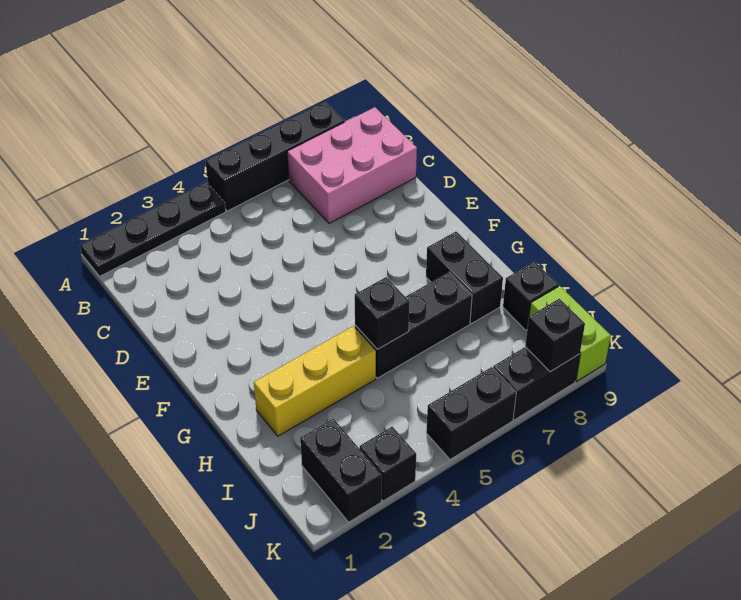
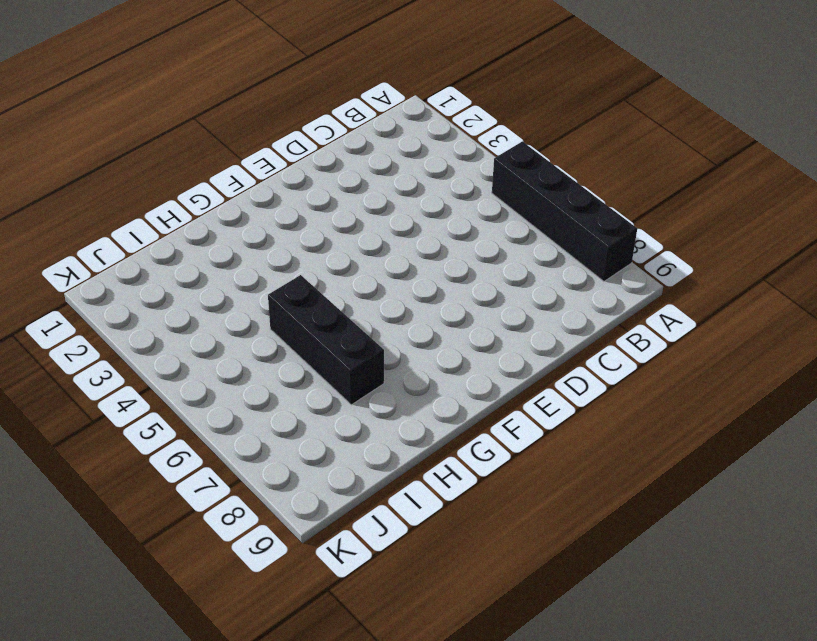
none -> black plate A1:A4 level 1
none -> pink brick B7:C9 level 1
none -> black brick G8:H8 level 1

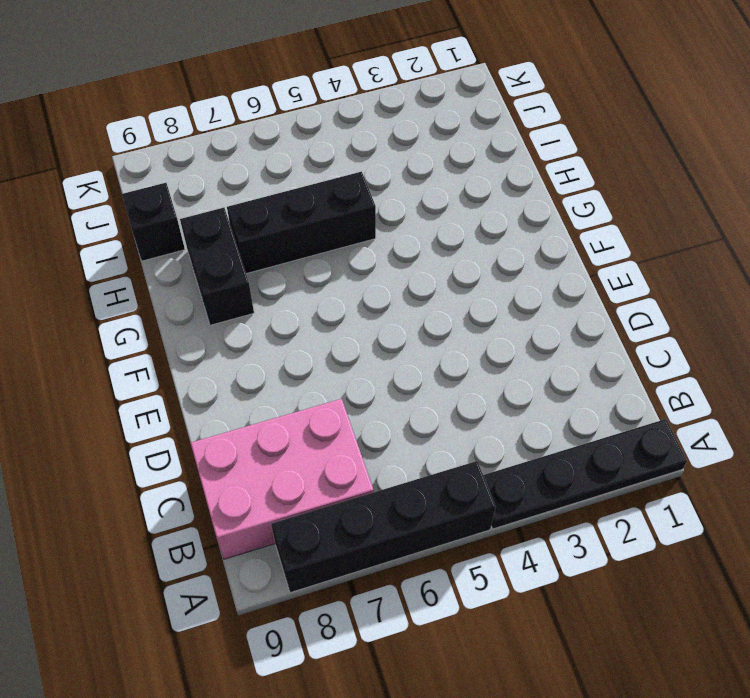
none -> yellow brick H2:H4 level 1
none -> black brick J2:K2 level 1
none -> lime brick J9:K9 level 1

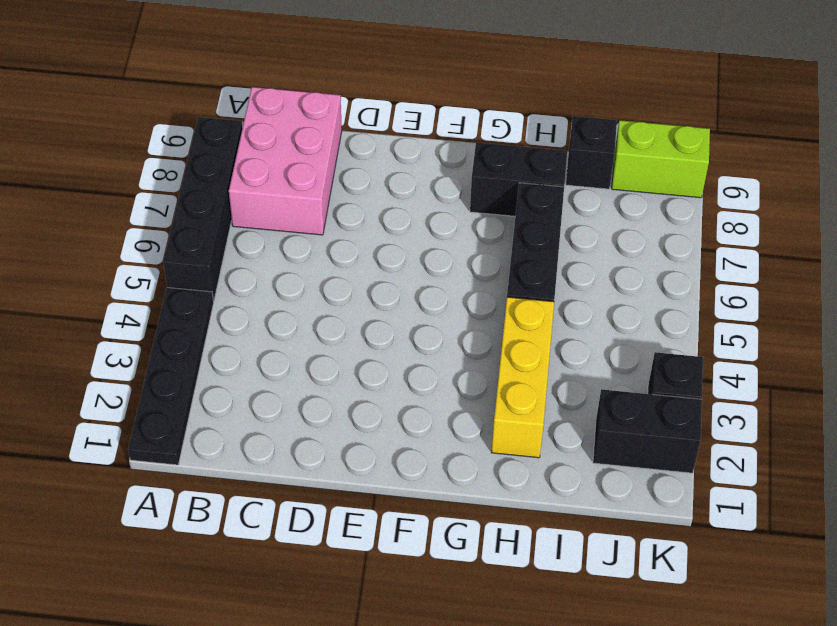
none -> black brick K5:K6 level 1
none -> black brick K7:K8 level 1
none -> black brick H5 level 2

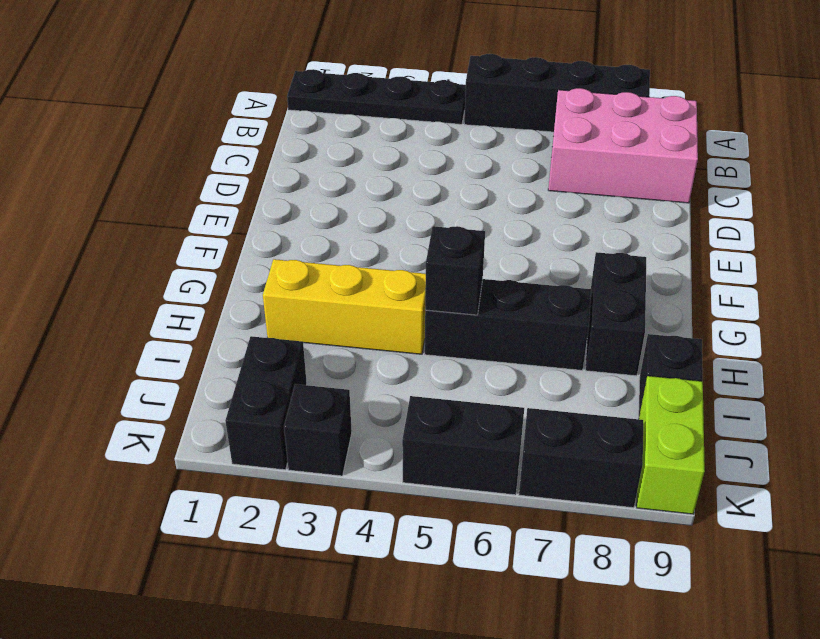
none -> black brick K8 level 2

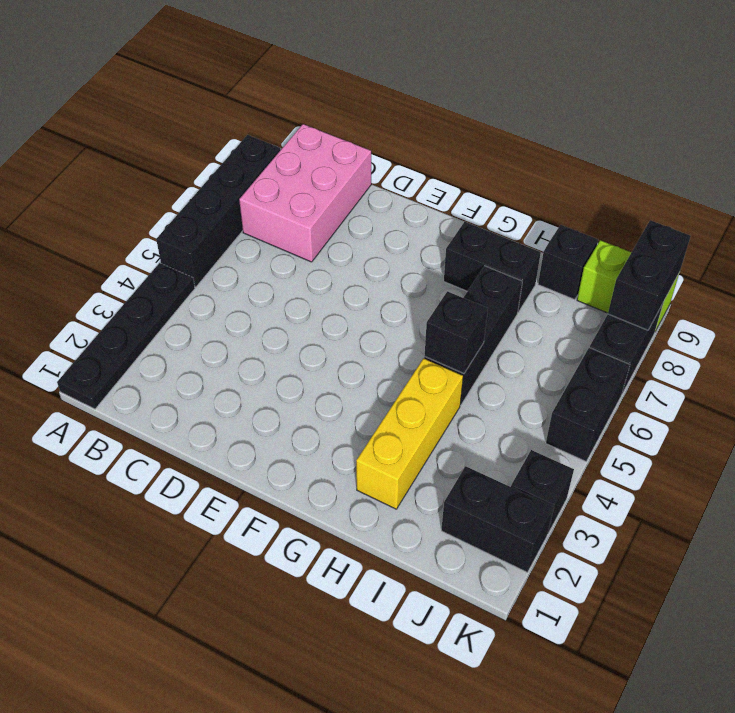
black brick K8:K9 level 2 -> black brick K8 level 2

